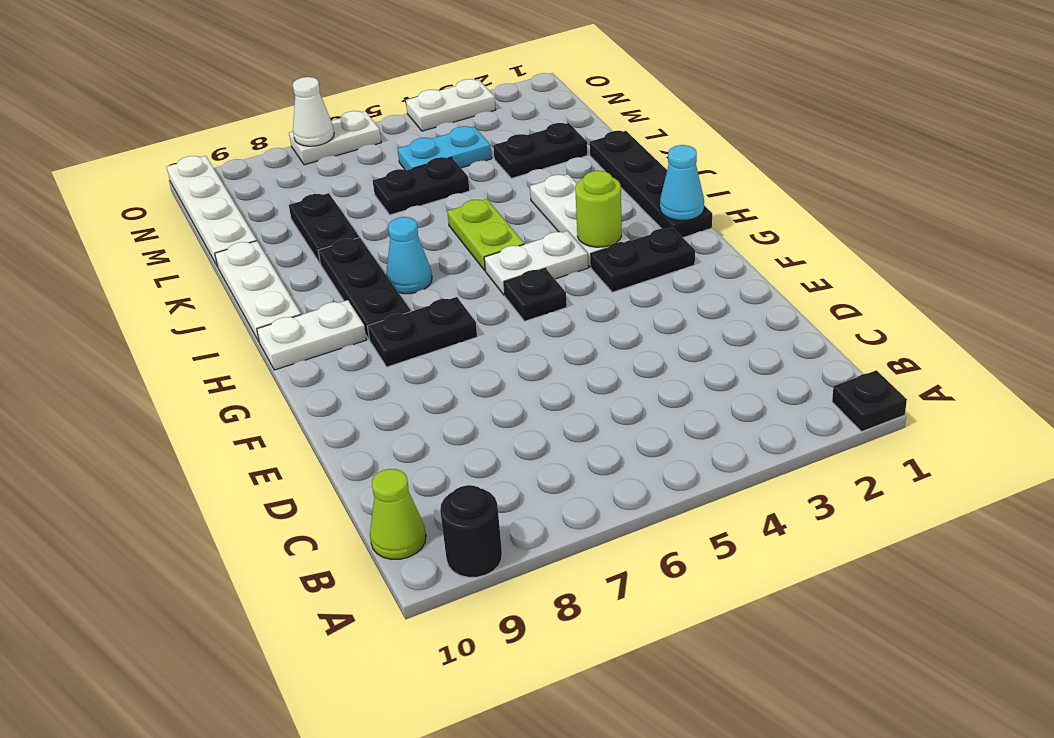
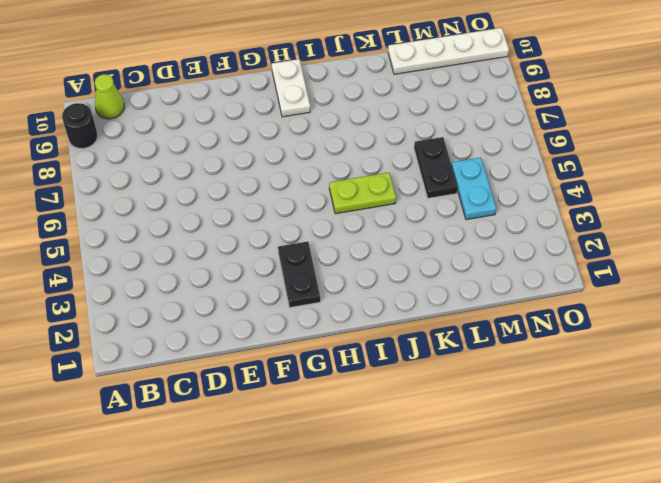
none -> black plate A1 level 1
none -> black plate G5 level 1
none -> black plate G7:G8 level 1

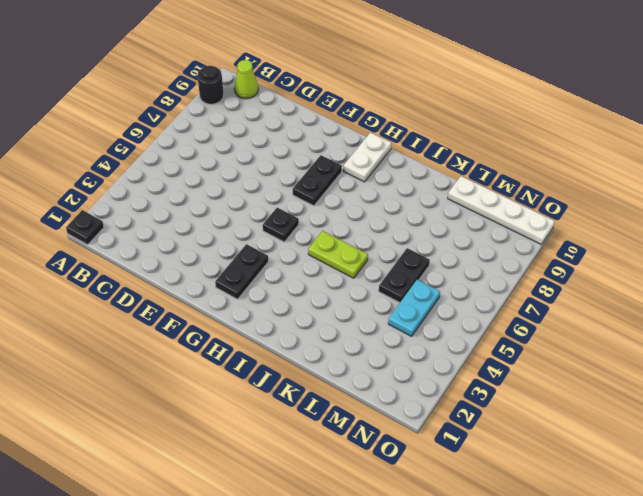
none -> black plate H1:K1 level 1
none -> white plate H3:J3 level 1
none -> white plate H4:H5 level 1

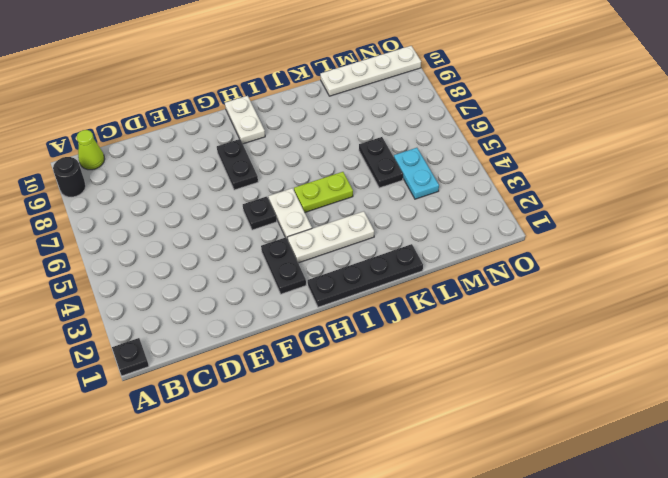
none -> black plate H8:J8 level 1
none -> cyan cone I7 level 1
none -> white plate I10:K10 level 1

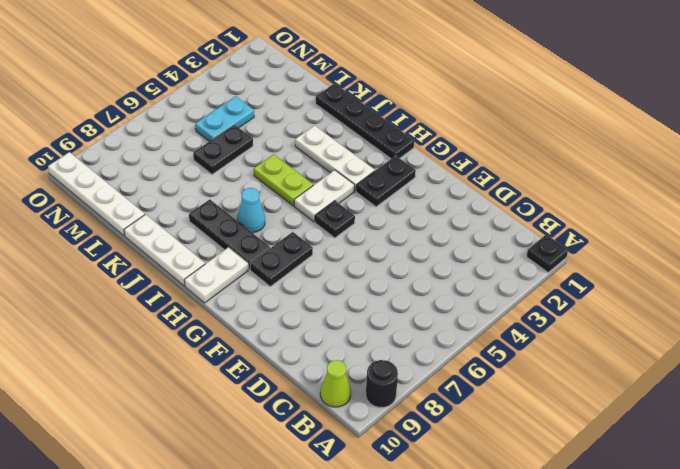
none -> black plate K8:L8 level 1
none -> black plate L2:L3 level 1
none -> white plate O3:O4 level 1

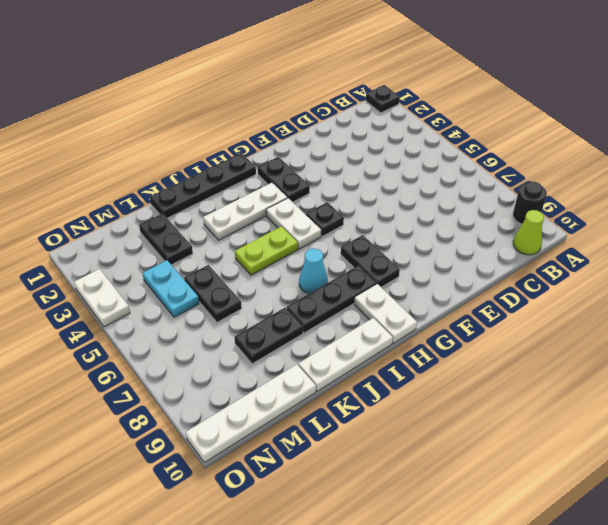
none -> white plate O6:O7 level 1
none -> cyan cone H1 level 2
none -> lime round brick H3 level 2

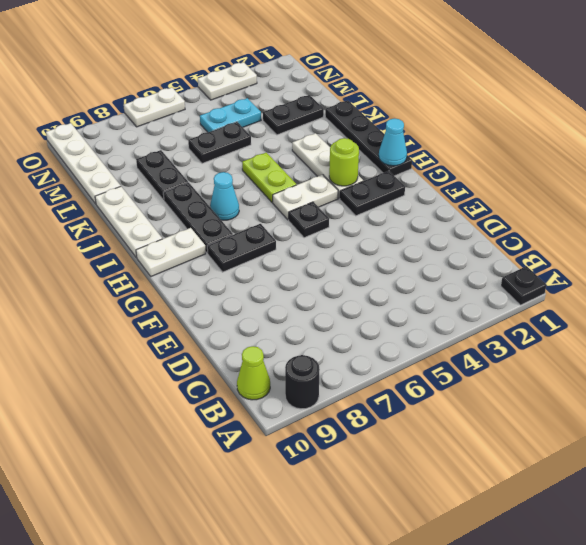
none -> white cone O7 level 2

